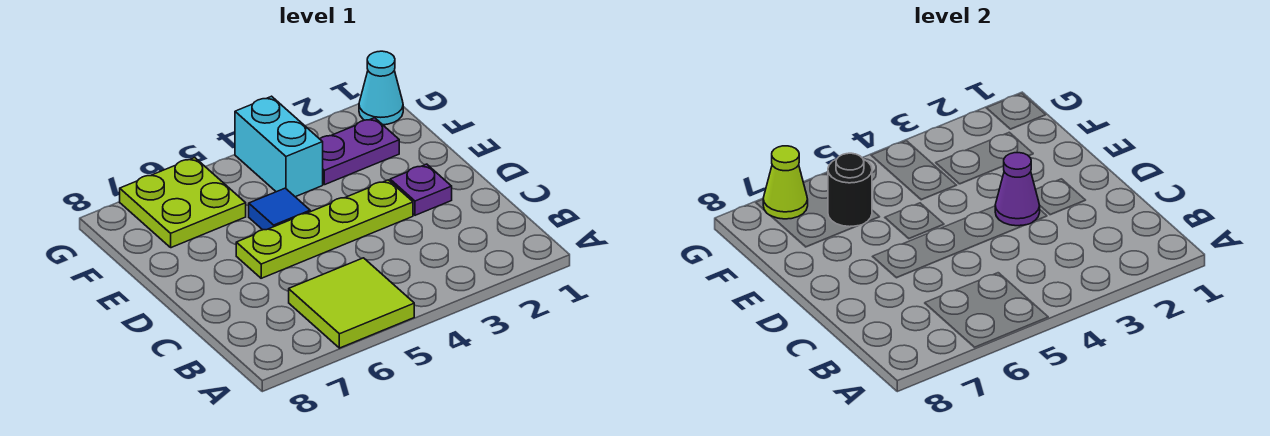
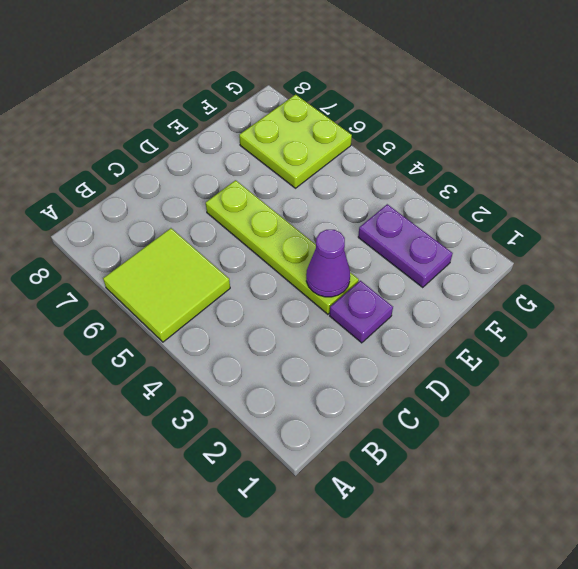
none -> blue tile E5 level 1
none -> cyan brick F4:G4 level 1

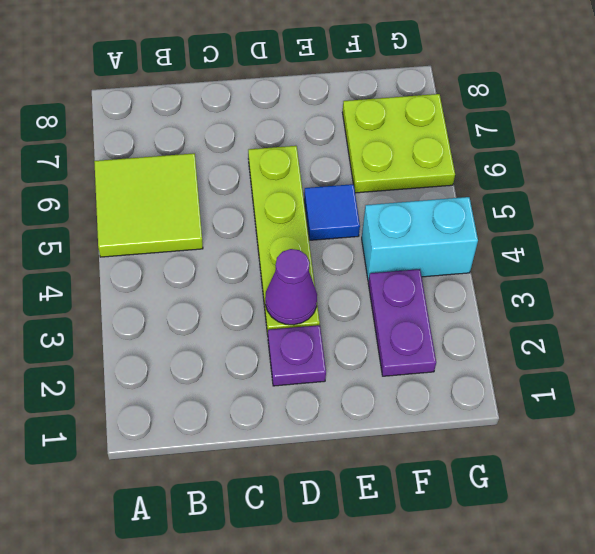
none -> cyan cone G1 level 1
none -> black round brick F6 level 2

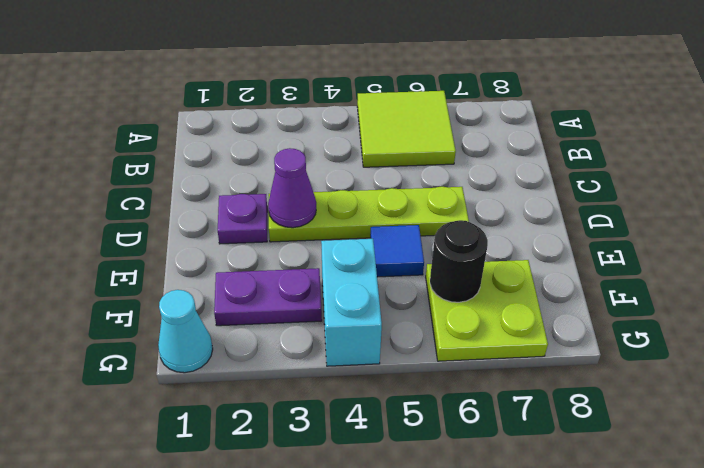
none -> lime cone G7 level 2

